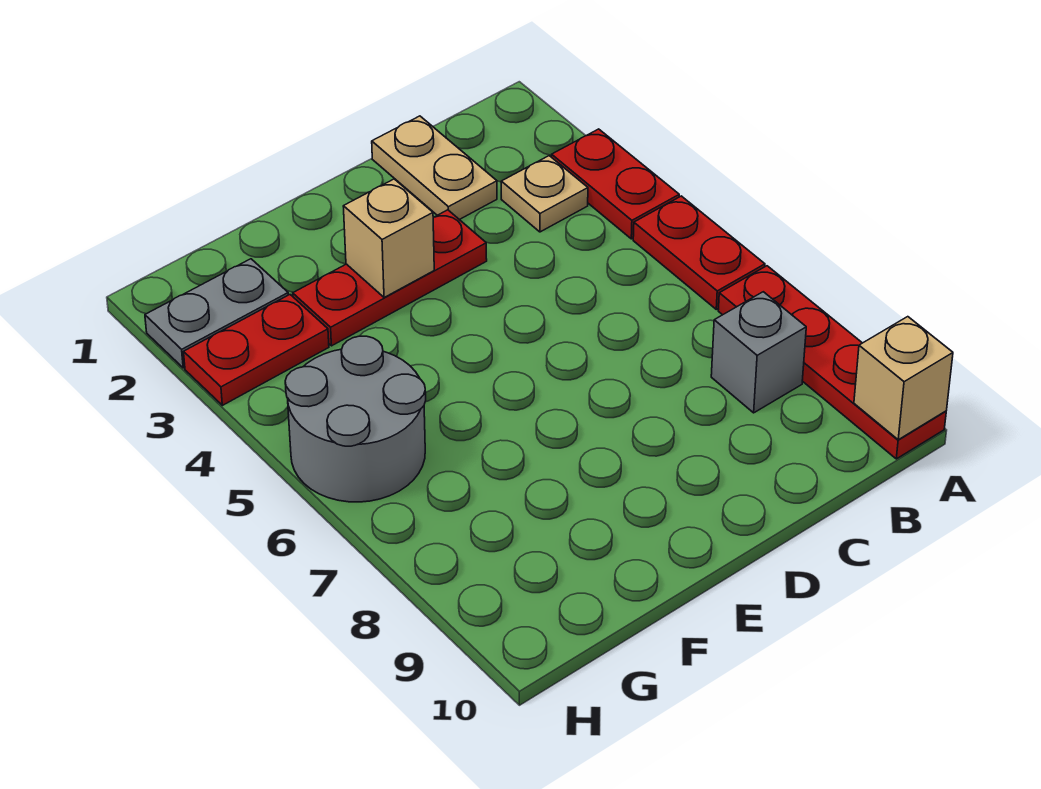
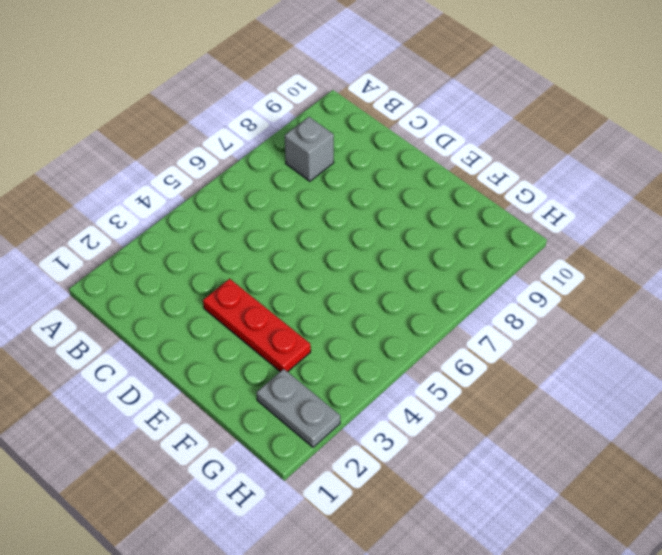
none -> red plate A3:A4 level 1
none -> red plate A5:A6 level 1
none -> red plate A7:A10 level 1

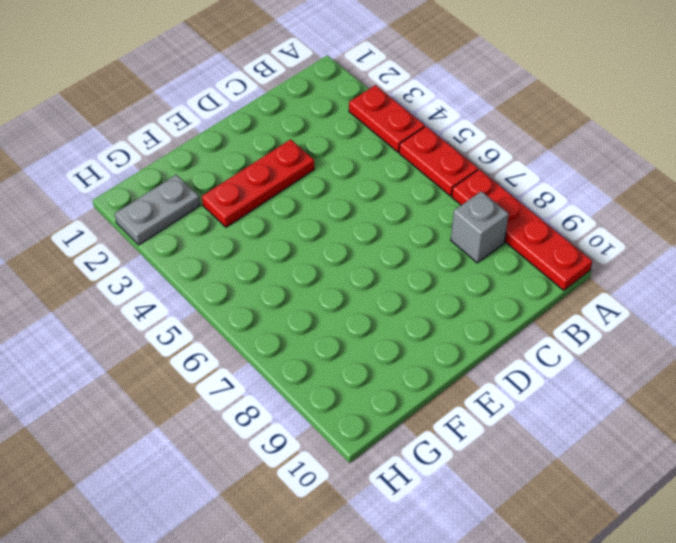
none -> tan plate B3 level 1
none -> tan plate C1:C2 level 1
none -> red plate G3:H3 level 1

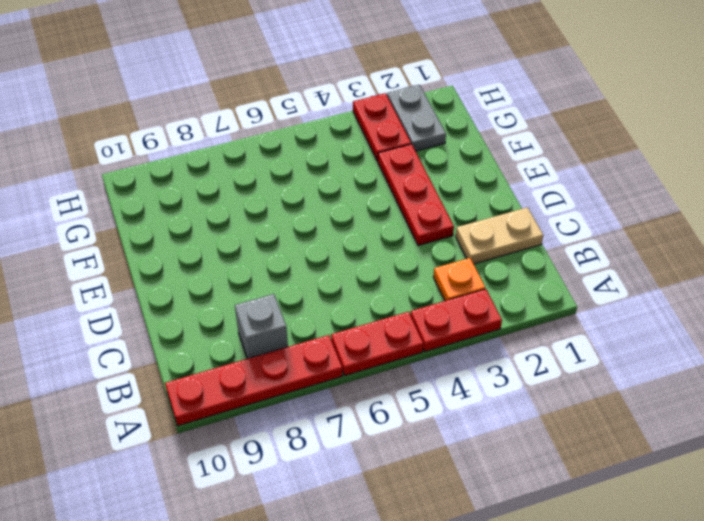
orange plate B3 level 1 -> tan plate B3 level 1
none -> grey round brick G5:H6 level 1
none -> tan brick A10 level 2
none -> tan brick E3 level 2

